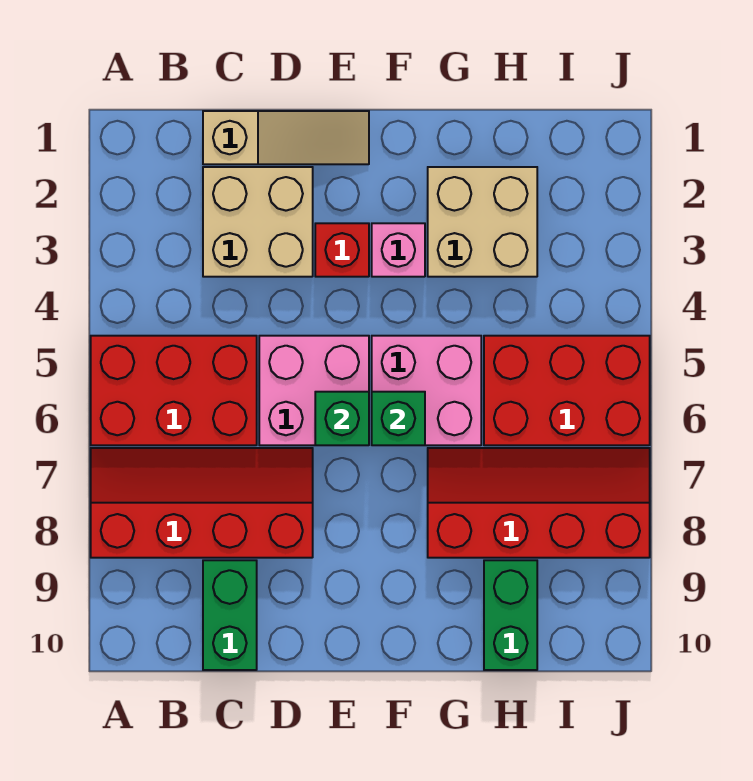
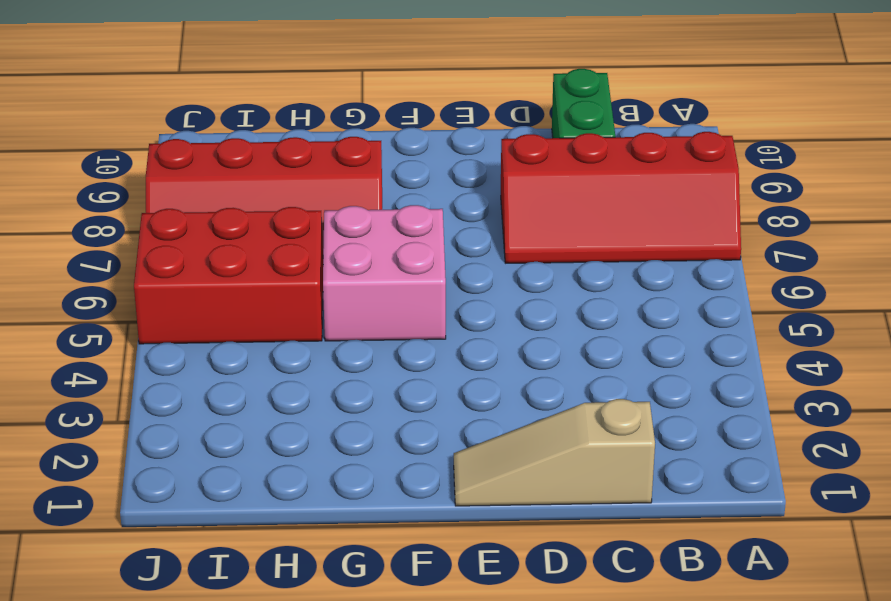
none -> red brick A5:C6 level 1
none -> tan brick C2:D3 level 1
none -> pink brick D5:E6 level 1

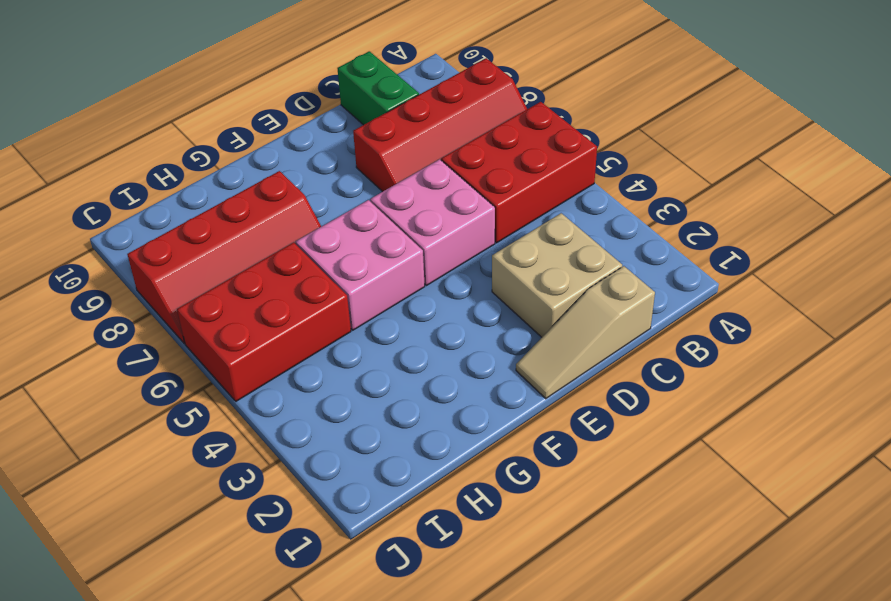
none -> red brick E3 level 1
none -> pink brick F3 level 1
none -> tan brick G2:H3 level 1

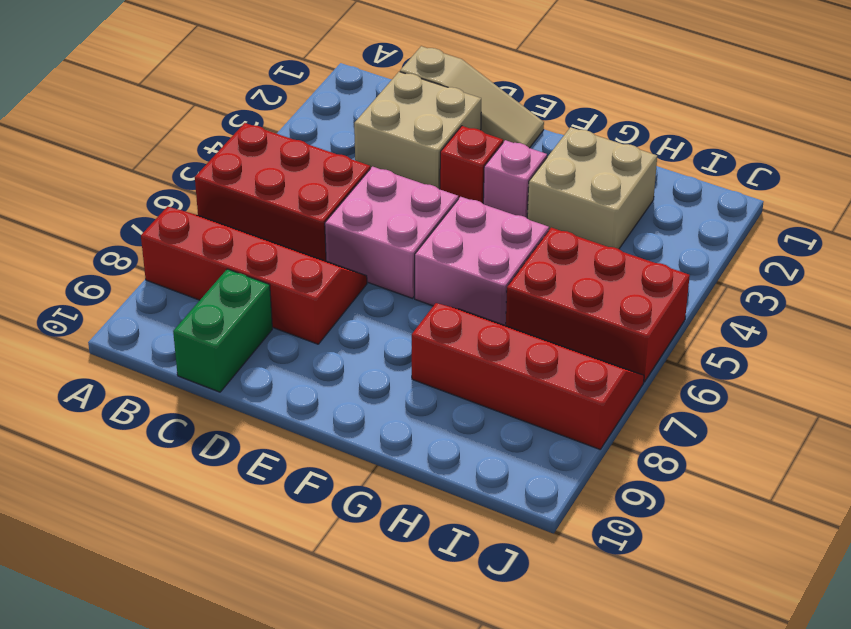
none -> green brick H9:H10 level 1
none -> green brick E6 level 2
none -> green brick F6 level 2

